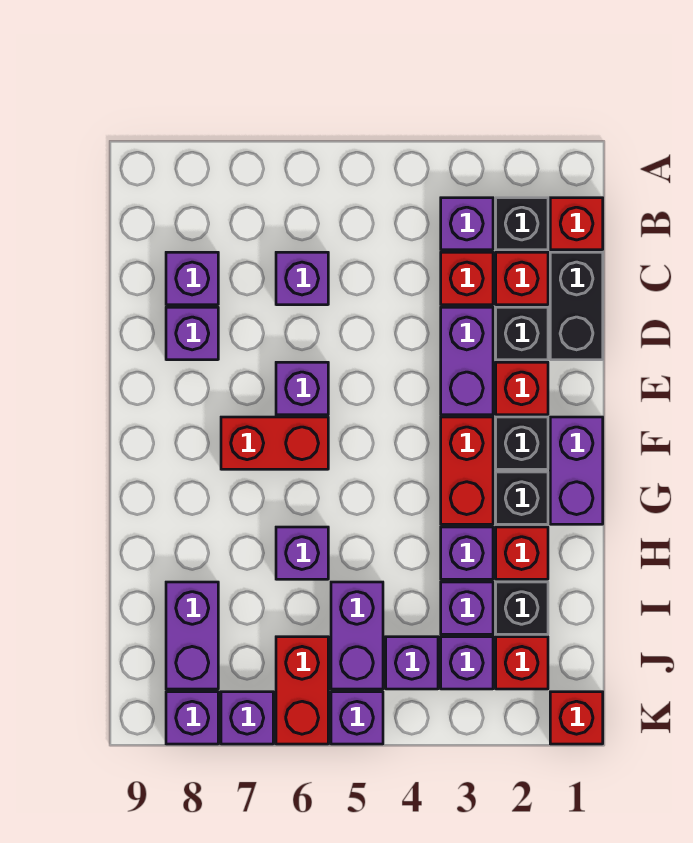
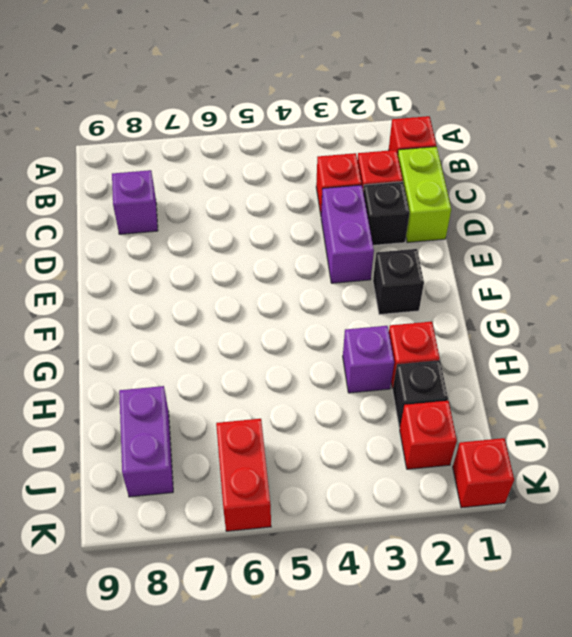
lime brick C1:D1 level 1 -> black brick C1:D1 level 1
none -> black brick B2 level 1
none -> purple brick B3 level 1
none -> purple brick C6 level 1
none -> purple brick D8 level 1

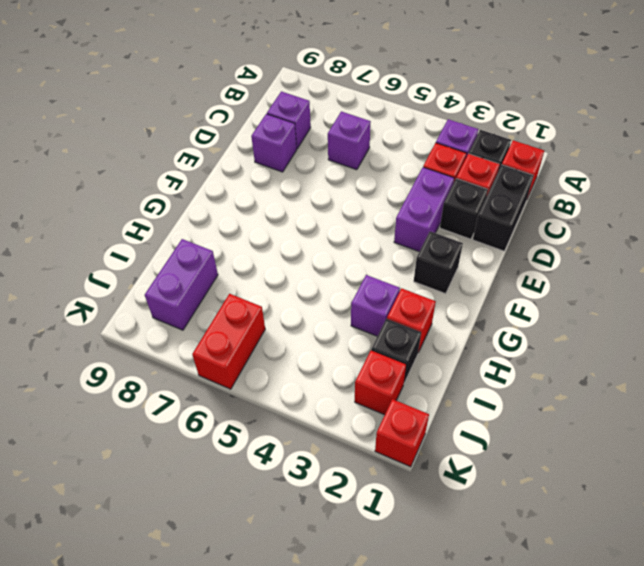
none -> red brick E2 level 1
none -> purple brick E6 level 1
none -> purple brick F1:G1 level 1
none -> red brick F3:G3 level 1

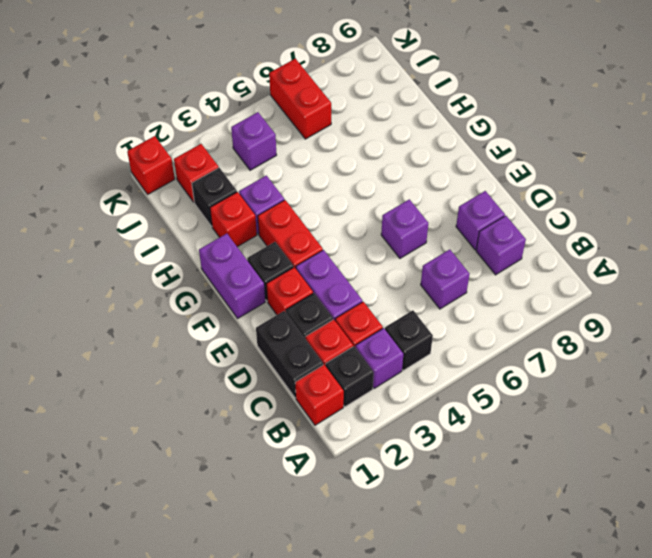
black brick B4 level 1 -> black brick G2 level 1
none -> red brick F6:F7 level 1
none -> purple brick H6 level 1
none -> purple brick I3 level 1
none -> purple brick I5:J5 level 1

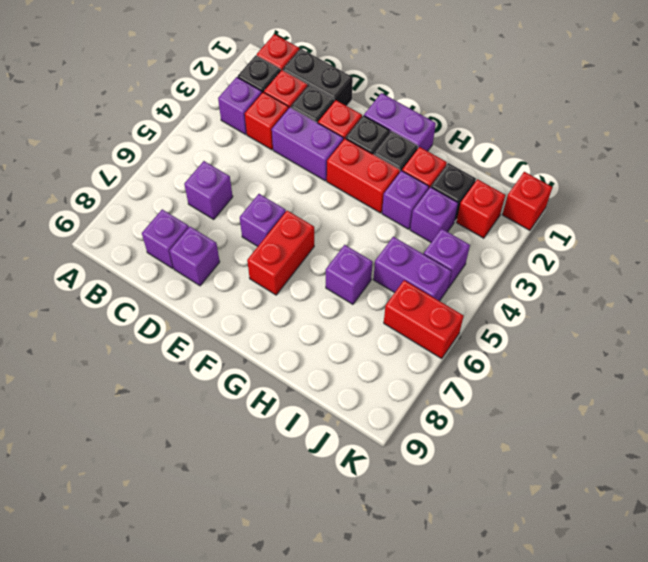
none -> purple brick I8:J8 level 1
none -> purple brick J3 level 1
none -> purple brick K5 level 1
none -> purple brick K7 level 1

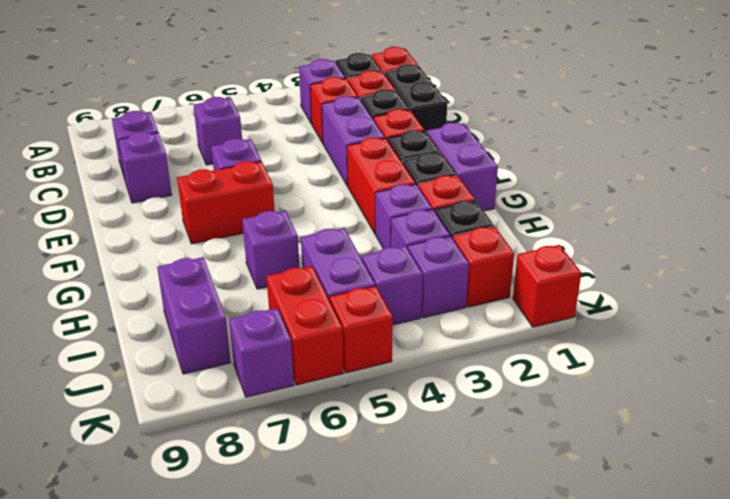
red brick K5 level 1 -> purple brick K5 level 1
none -> purple brick K8 level 1

